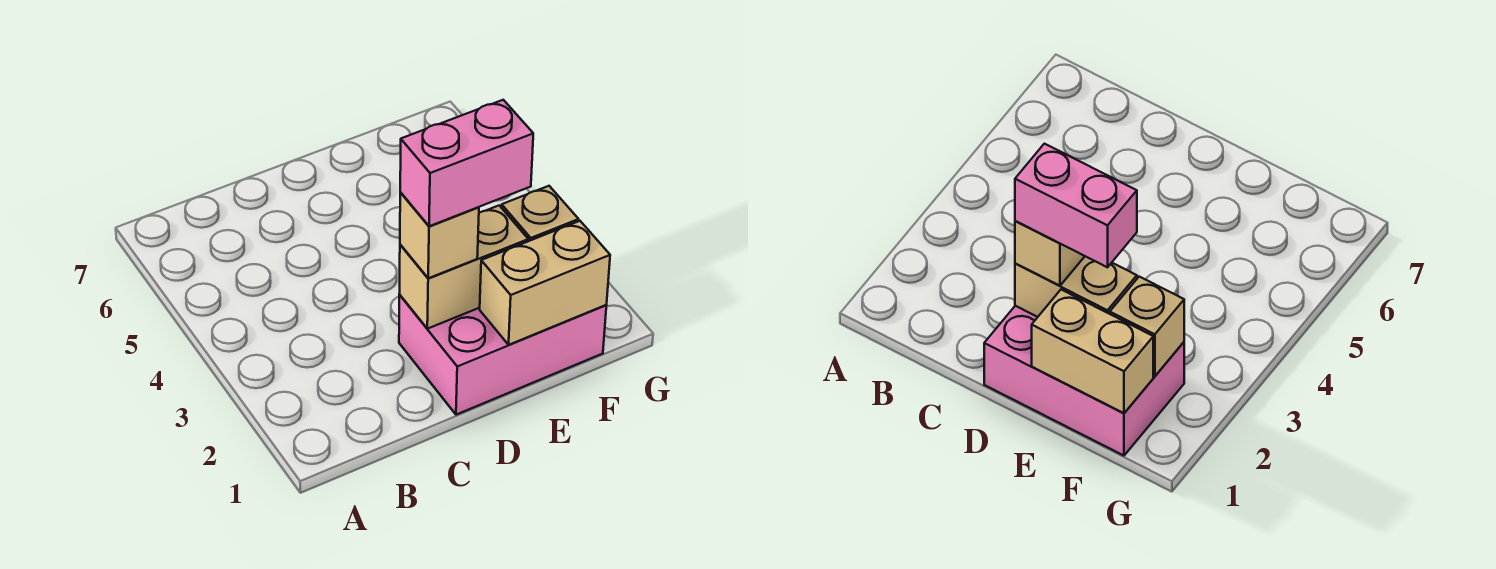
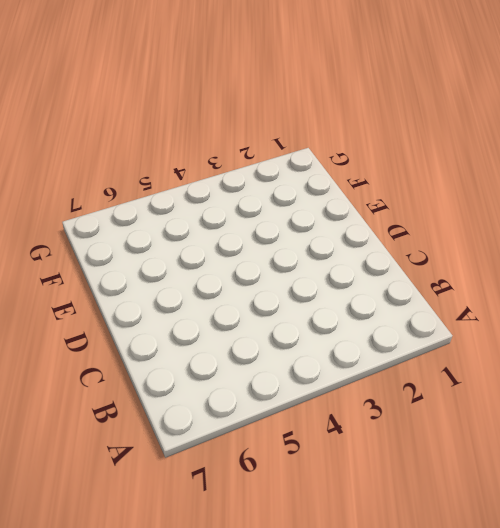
none -> pink brick D1:F2 level 1
none -> tan brick D2:E2 level 2

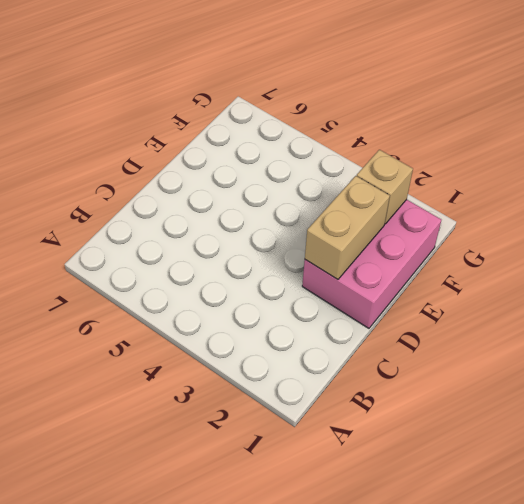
none -> tan brick E1:F1 level 2
none -> tan brick D2 level 3

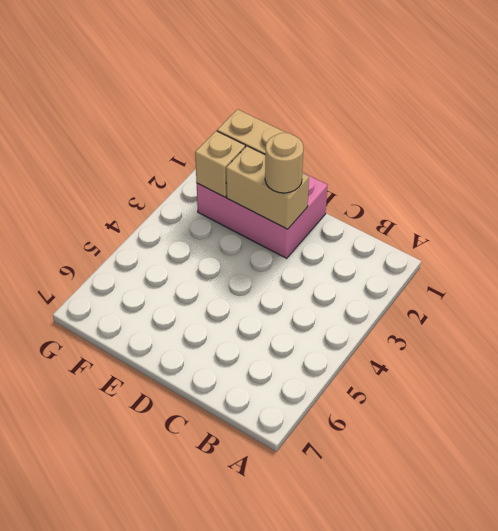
tan round brick D2 level 3 -> tan brick D2 level 3
none -> pink brick D2:E2 level 4

